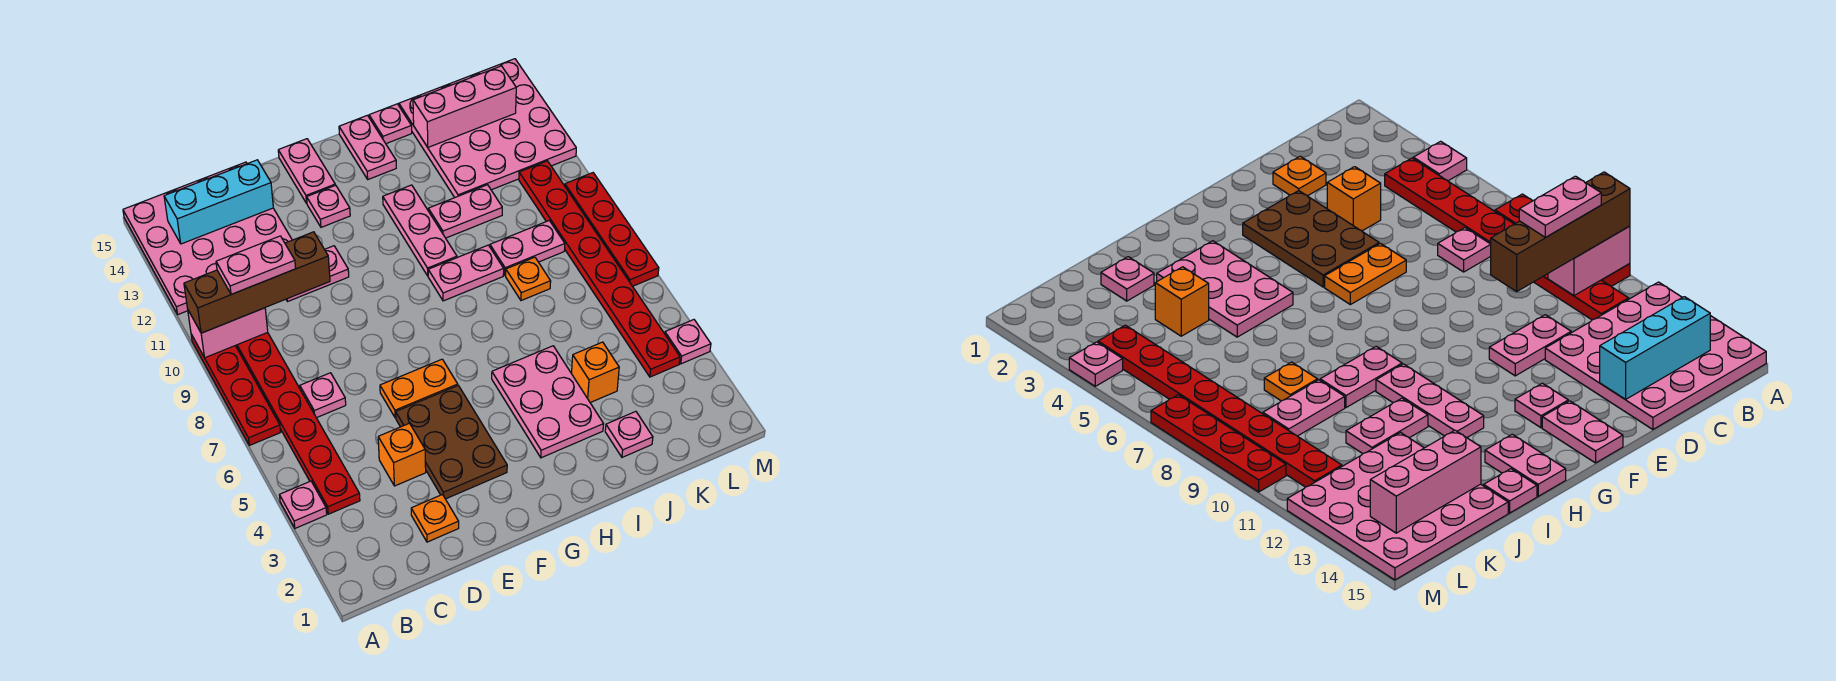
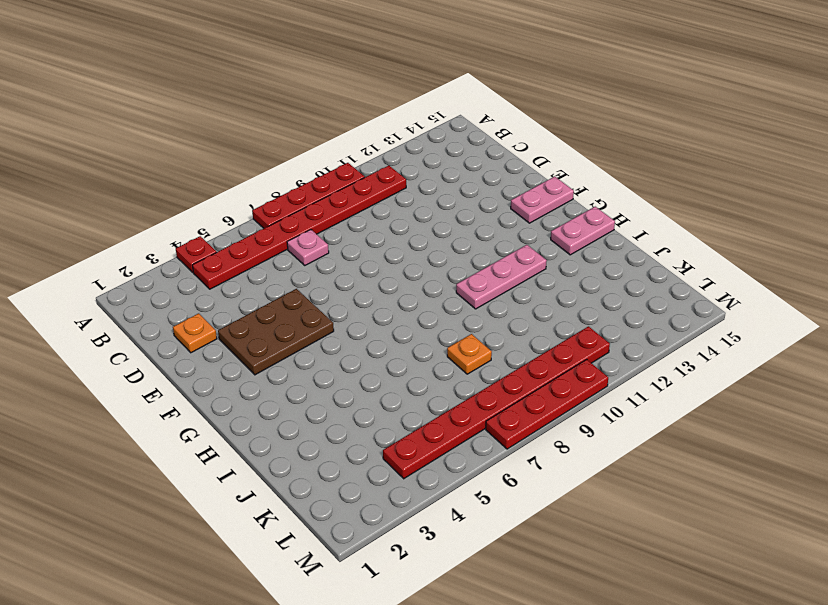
red plate A4 level 1 -> pink plate A4 level 1
none -> pink plate A12:D15 level 1
none -> orange brick D4 level 1
none -> pink plate D11:E11 level 1
none -> orange plate E6:F6 level 1

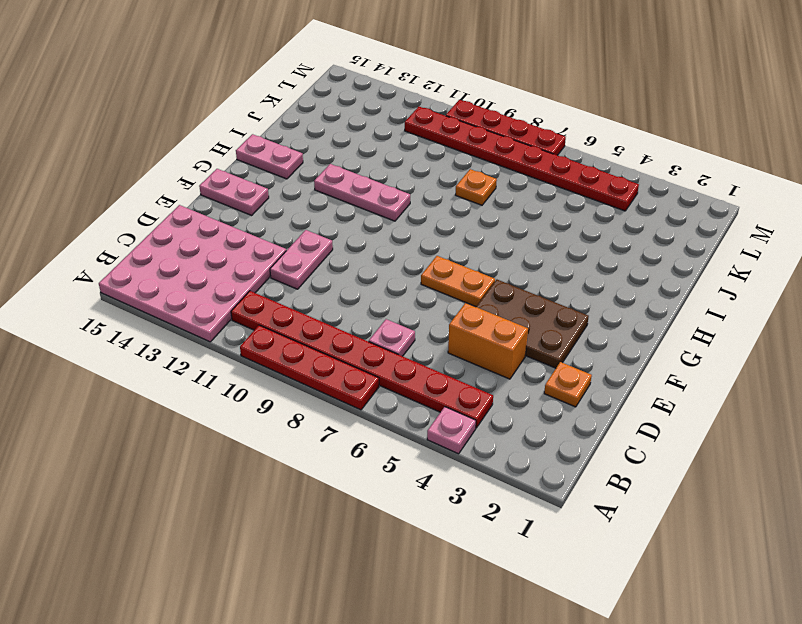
orange brick D4:D5 level 1 -> orange brick D4 level 1
orange plate F6:F7 level 1 -> orange plate E6:F6 level 1
none -> pink plate F13 level 1
none -> pink plate H3:I5 level 1
none -> pink plate H9:I9 level 1
none -> pink plate I11:J11 level 1

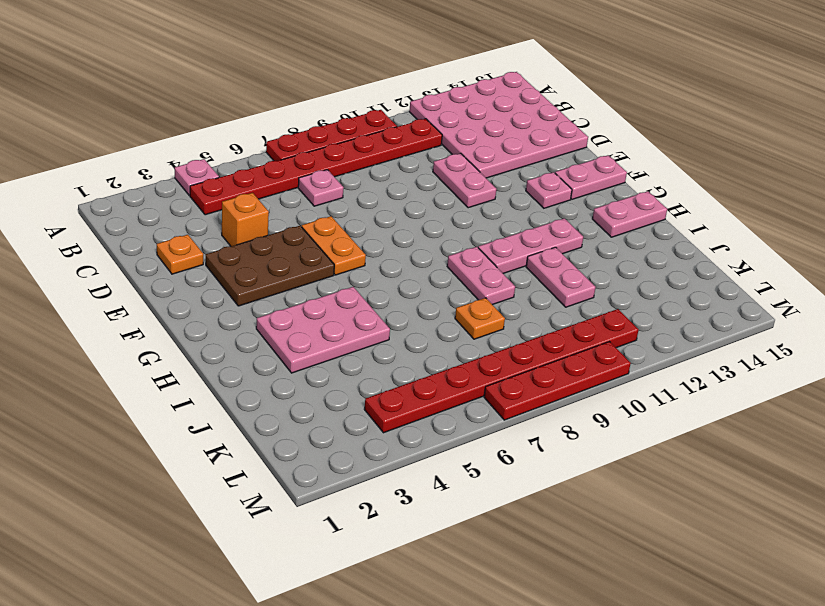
none -> pink plate I15 level 1
none -> pink plate J2 level 1
none -> orange brick J4 level 1
none -> pink plate J9:K9 level 1

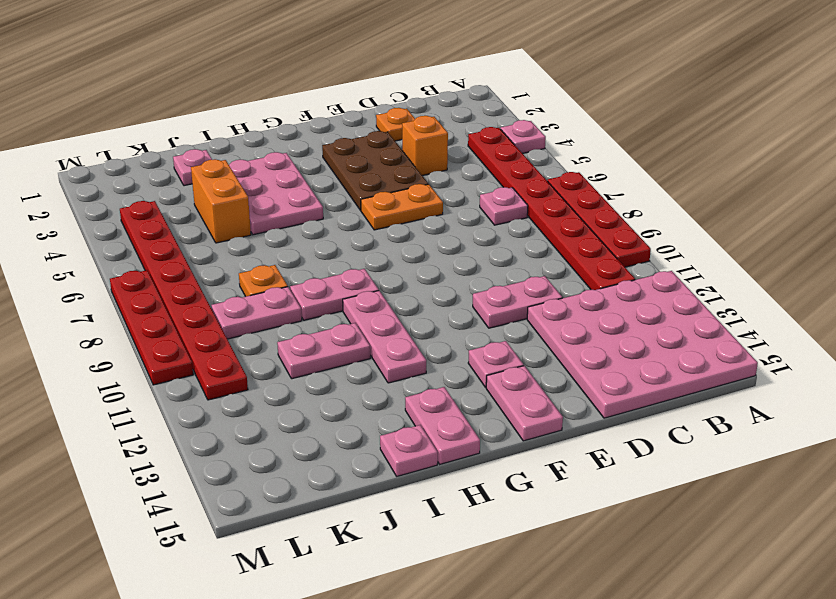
orange brick J4:J5 level 1 -> orange brick J4 level 1
none -> pink plate J12:M15 level 1
none -> pink plate M4 level 1
none -> pink brick A10:B10 level 2
none -> cyan brick B14:D14 level 2

